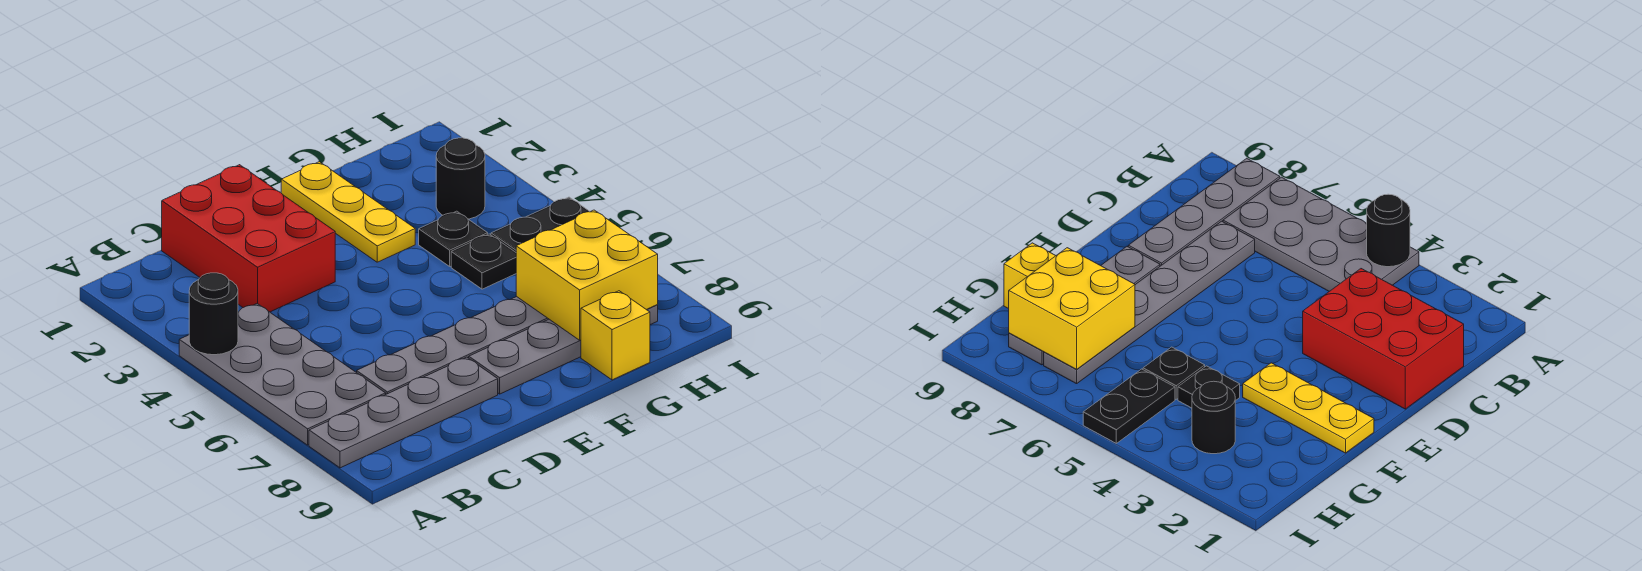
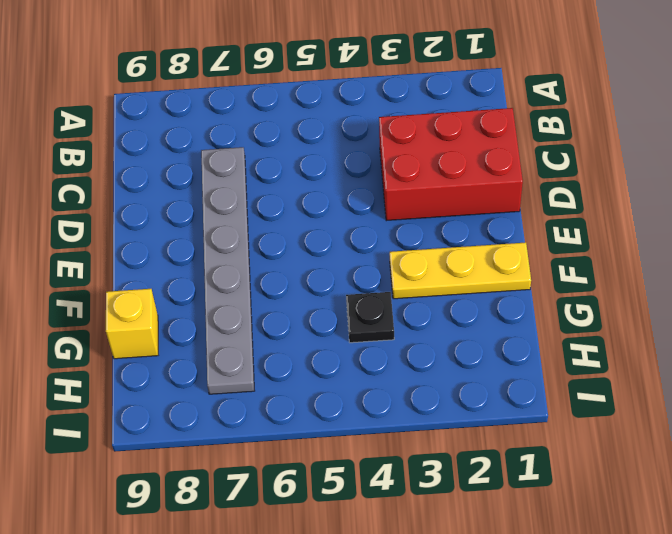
none -> grey plate A4:B7 level 1
none -> grey plate A8:D8 level 1
none -> grey plate E8:H8 level 1

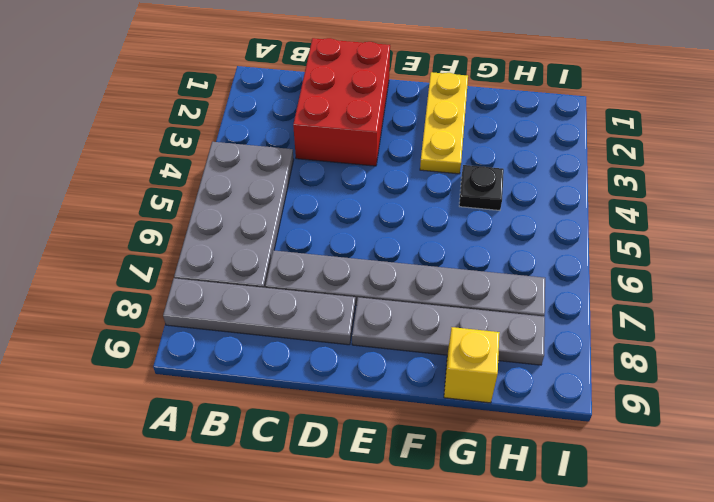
none -> black plate G5 level 1
none -> black round brick H3 level 1
none -> black plate H5:I5 level 1

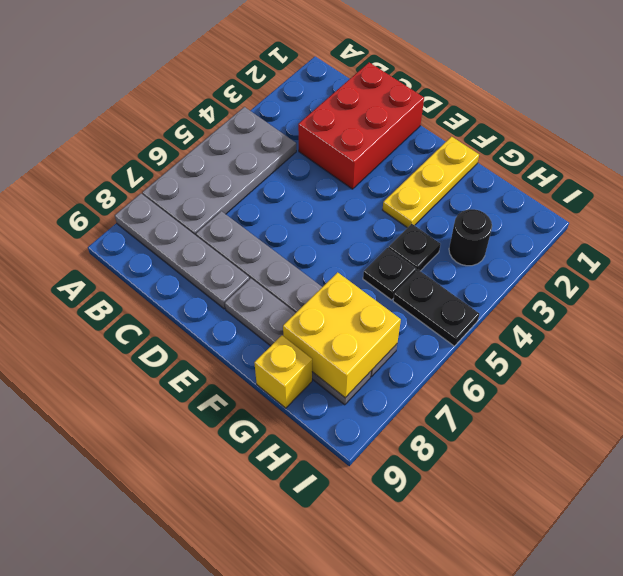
none -> black round brick A4 level 2

